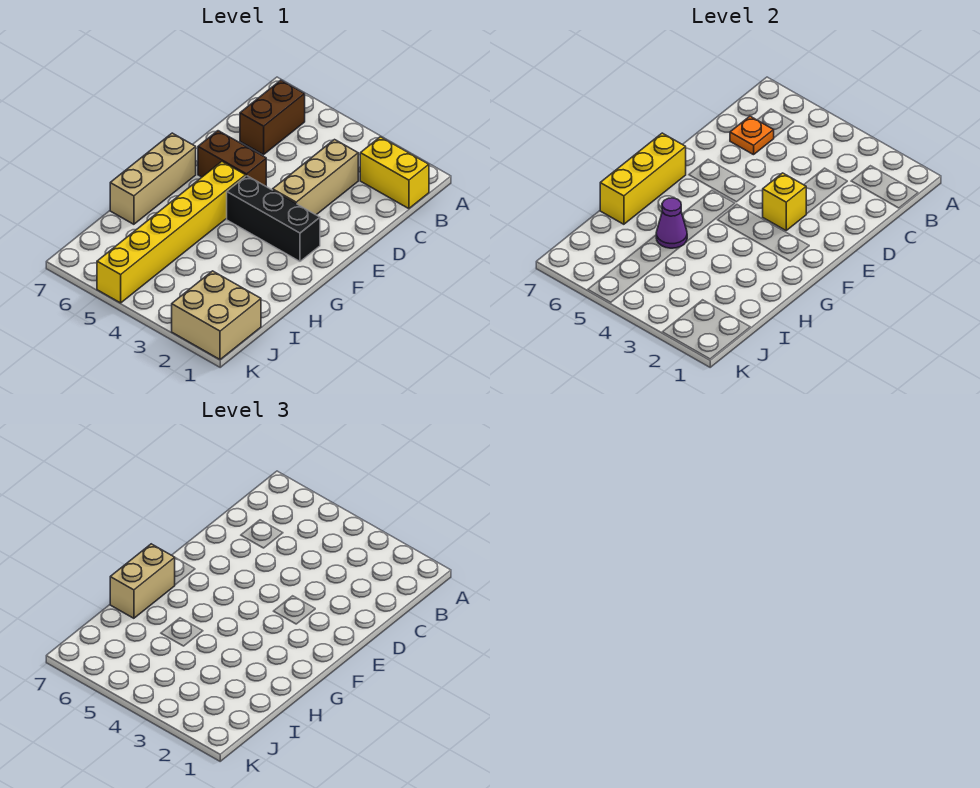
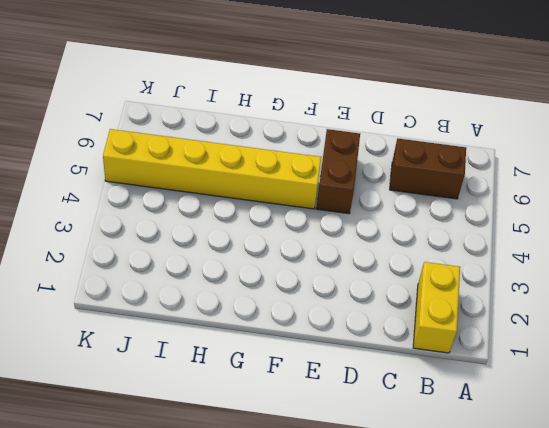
none -> tan brick C3:E3 level 1
none -> black brick F2:F4 level 1
none -> tan brick F7:H7 level 1

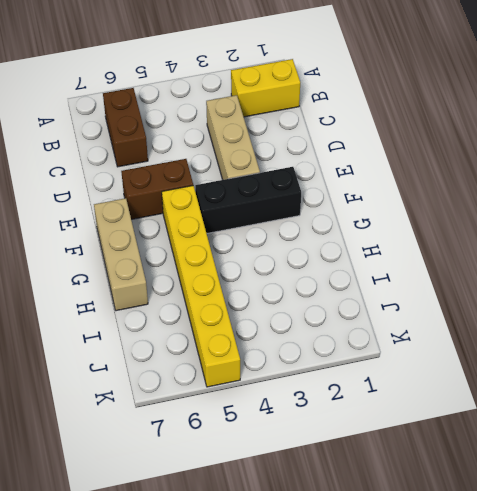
none -> tan brick J1:K2 level 1
none -> orange plate C6 level 2
none -> yellow brick E3 level 2

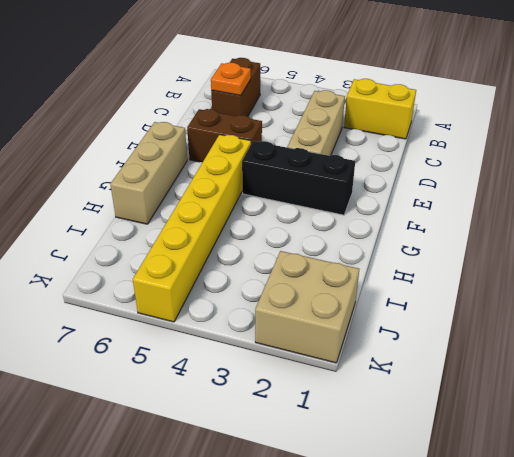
none -> yellow brick E3 level 2
none -> yellow brick F7:H7 level 2
none -> purple cone H5 level 2

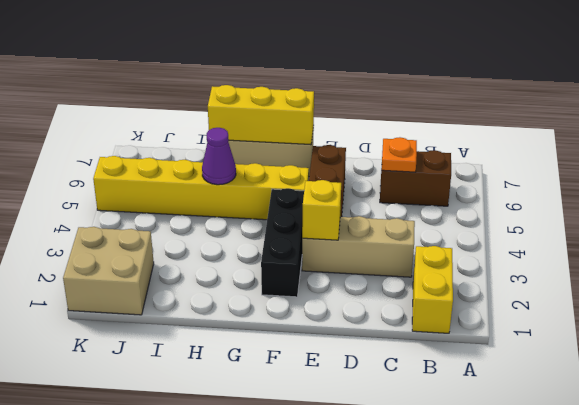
none -> tan brick G7:H7 level 3

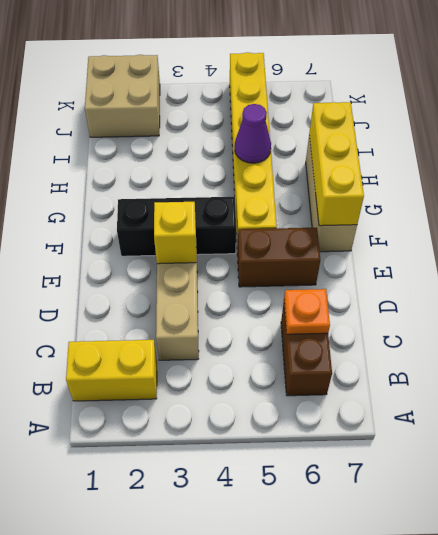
none -> tan brick G7:H7 level 3

